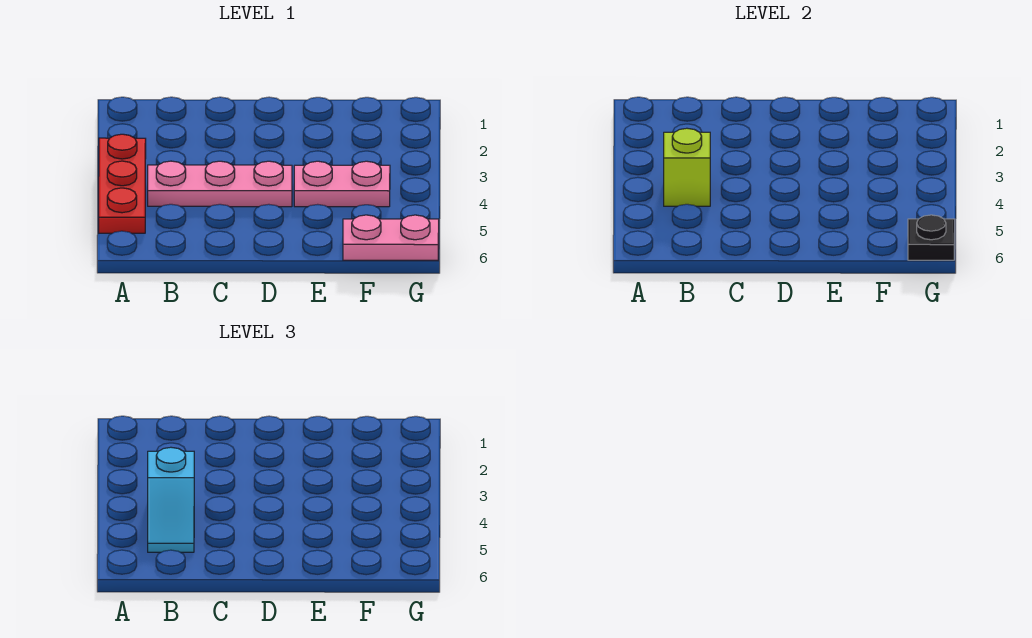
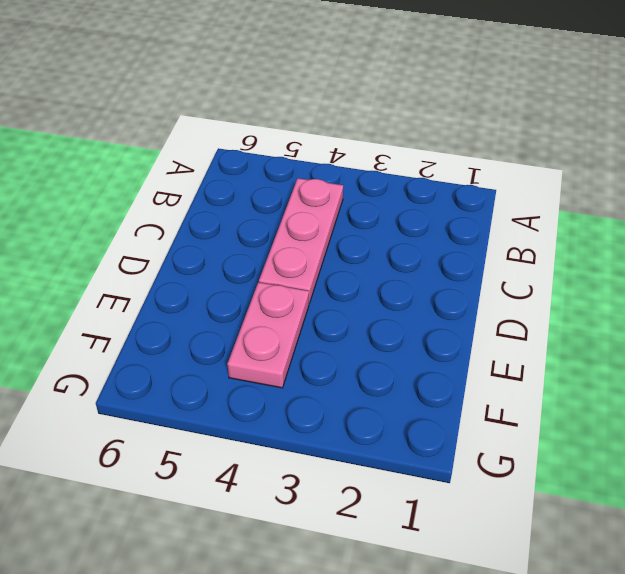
none -> red plate A3:A5 level 1
none -> pink plate F6:G6 level 1

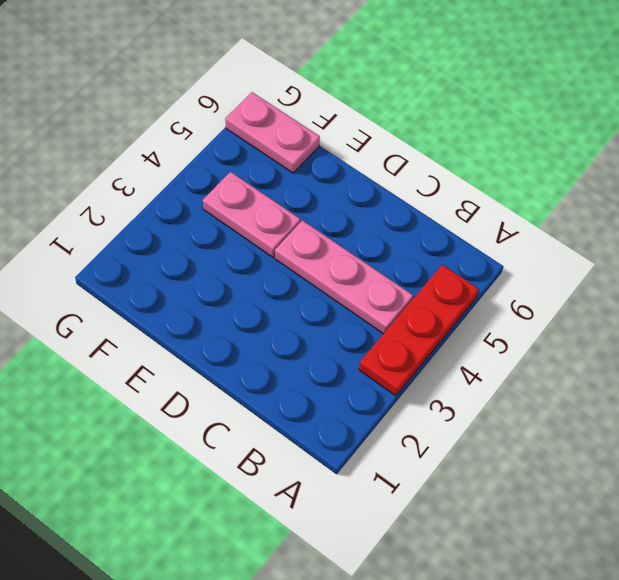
none -> lime brick B4 level 2
none -> black plate G6 level 2

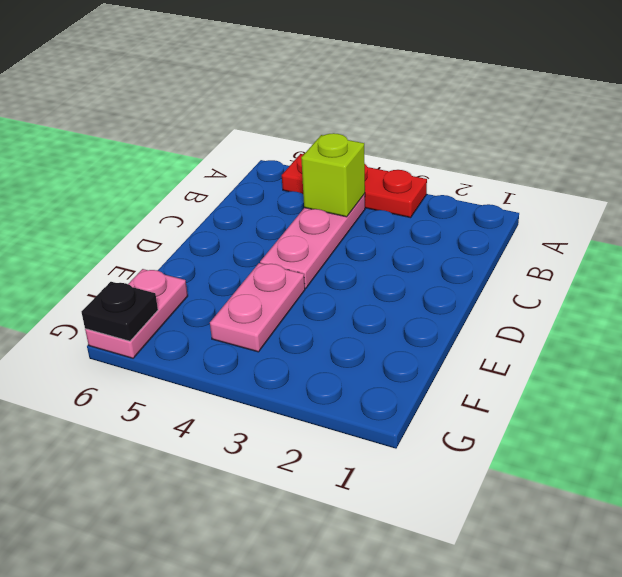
none -> cyan slope B4:B5 level 3 top 4

